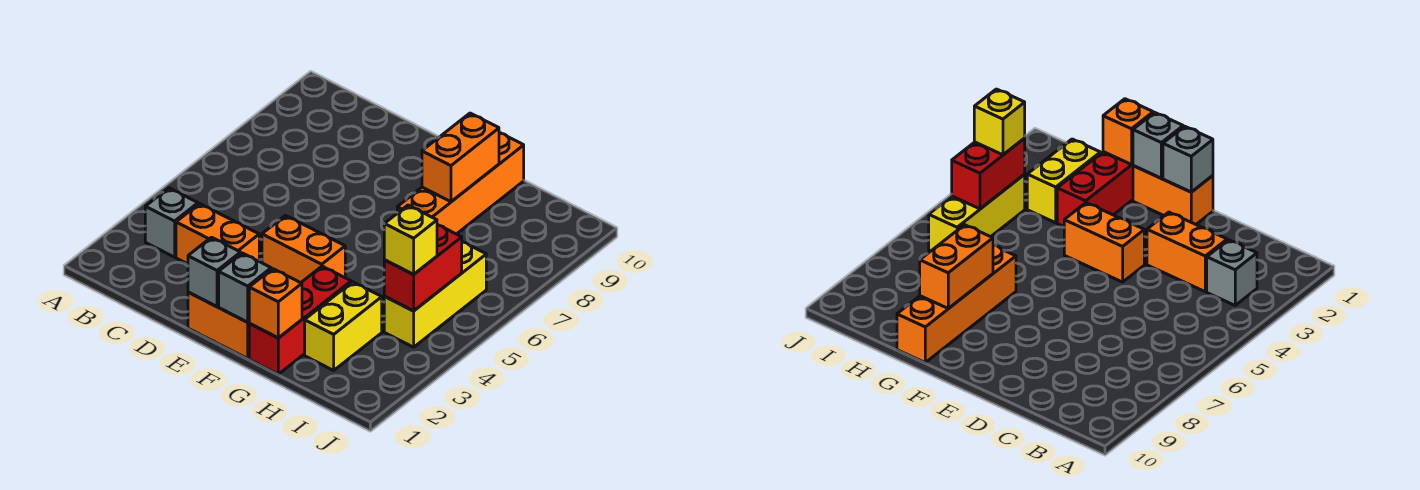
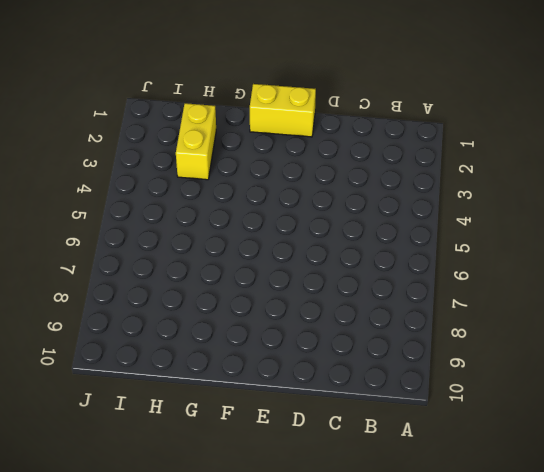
yellow brick E1:F1 level 1 -> orange brick E1:F1 level 1
none -> grey brick B3 level 1
none -> orange brick C3:D3 level 1
none -> orange brick E4:F4 level 1

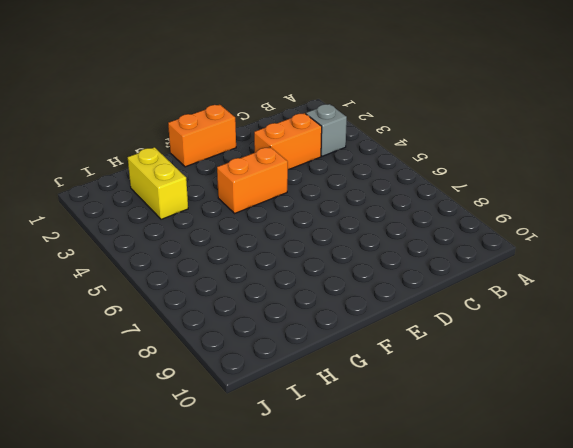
none -> red brick G1:G3 level 1
none -> orange brick G7:G10 level 1
none -> yellow brick I4:I6 level 1

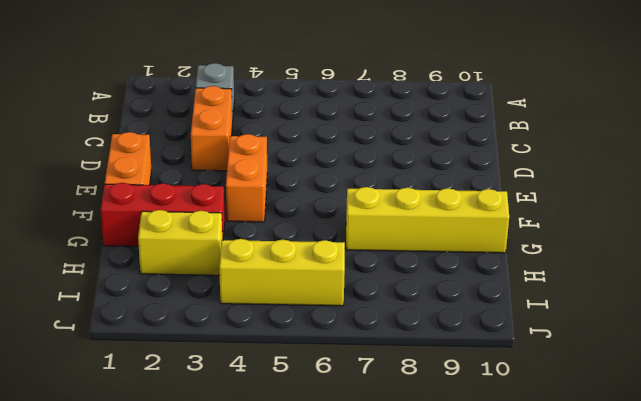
yellow brick G7:G10 level 1 -> orange brick G7:G10 level 1
none -> grey brick E1 level 2
none -> grey brick F1 level 2
none -> orange brick G1 level 2

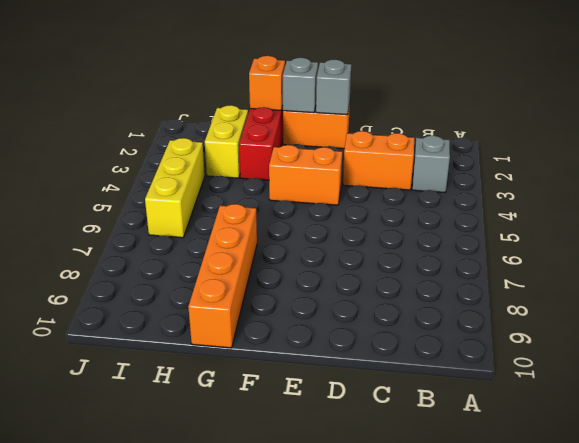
none -> orange brick G8:G9 level 2
none -> red brick I4:I5 level 2
none -> yellow brick I4 level 3

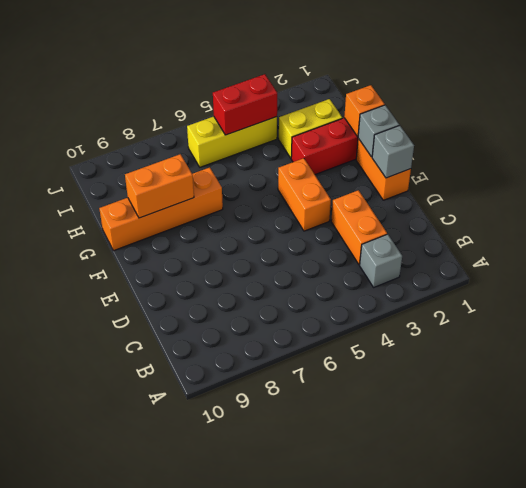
none -> yellow brick I4 level 3

